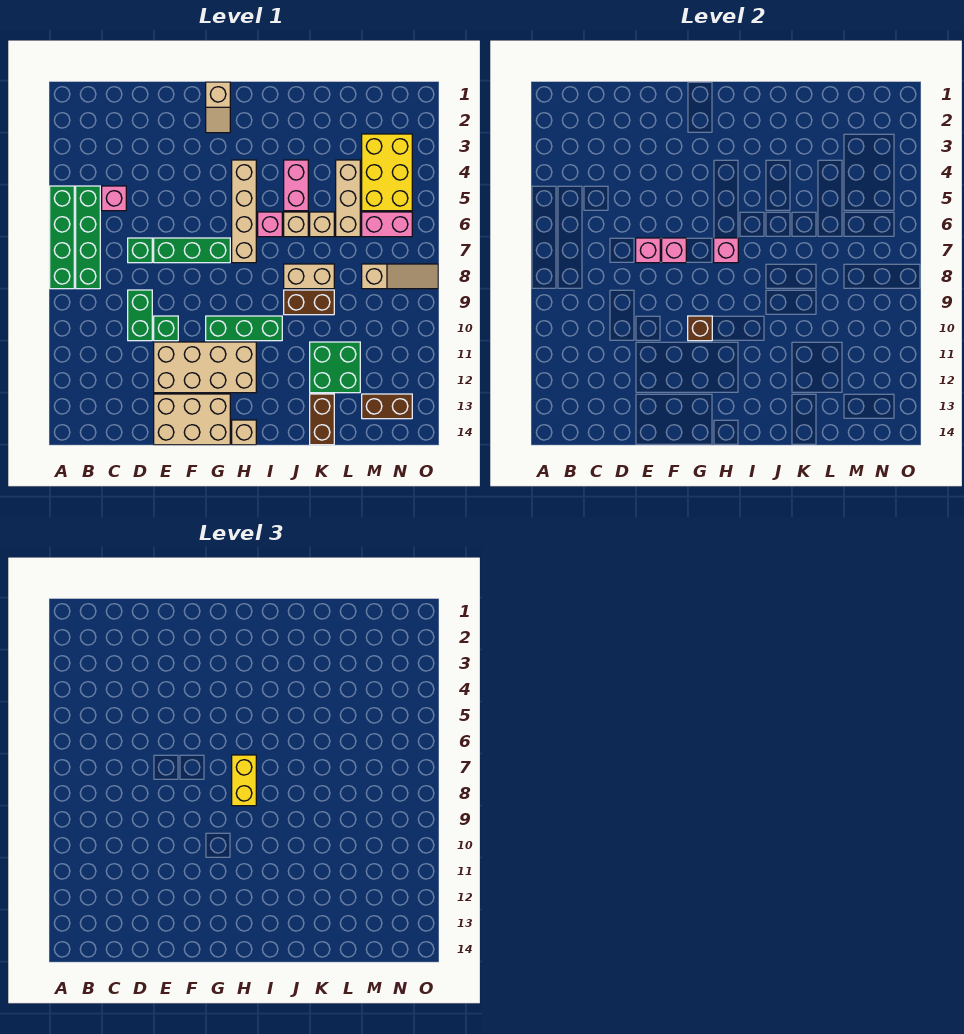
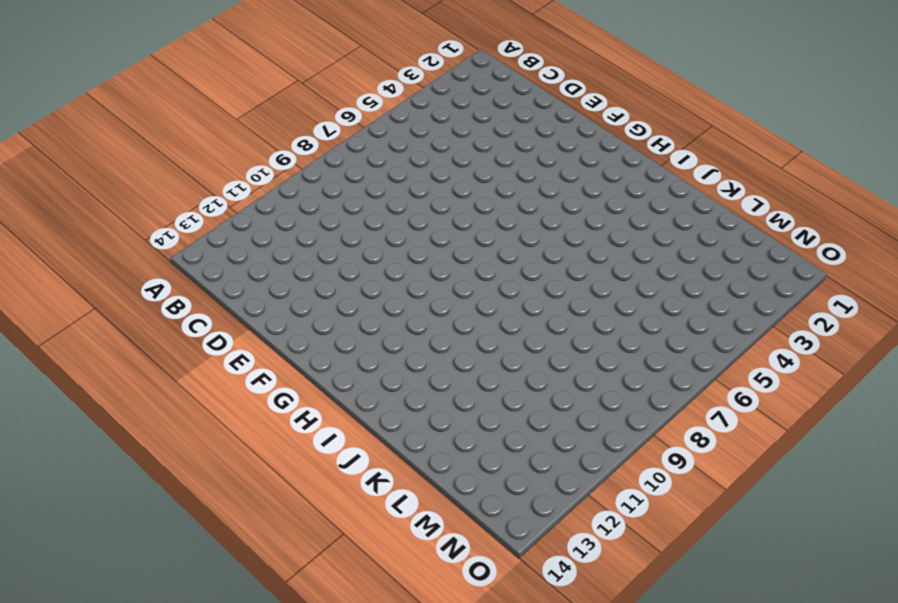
none -> green brick A5:A8 level 1
none -> green brick B5:B8 level 1
none -> pink brick C5 level 1
none -> green brick D7 level 1

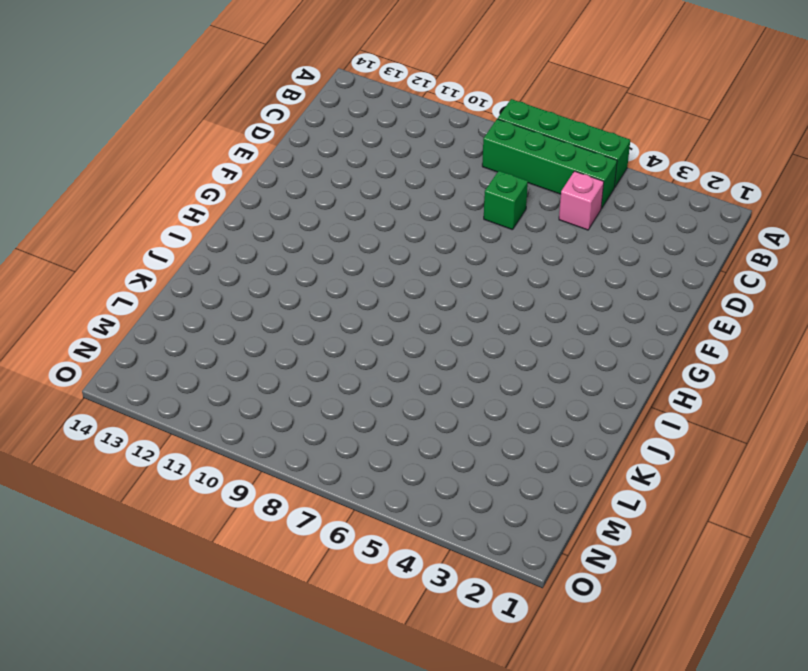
none -> green brick D9:D10 level 1
none -> green brick E7:G7 level 1
none -> green brick E10 level 1
none -> tan brick E11:H12 level 1

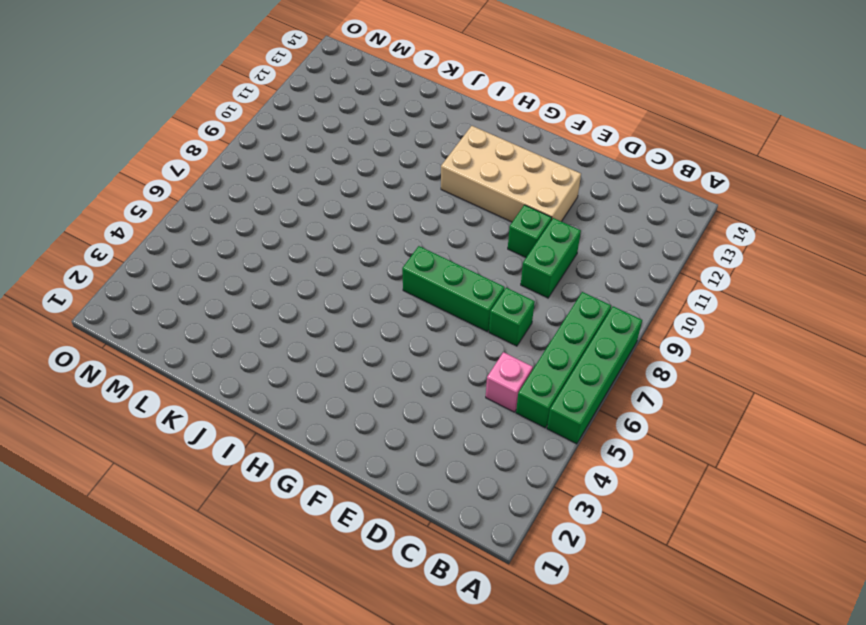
none -> tan brick E13:G14 level 1
none -> tan slope G1:G2 level 1 top 1
none -> green brick G10:I10 level 1
none -> tan brick H4:H7 level 1

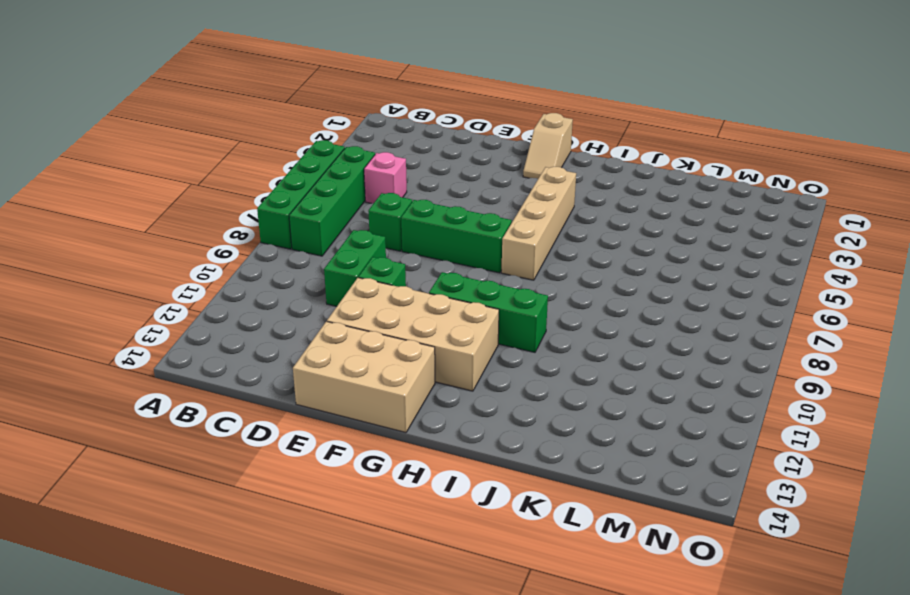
none -> tan brick H14 level 1
none -> pink brick I6 level 1
none -> pink brick J4:J5 level 1
none -> tan brick J6 level 1

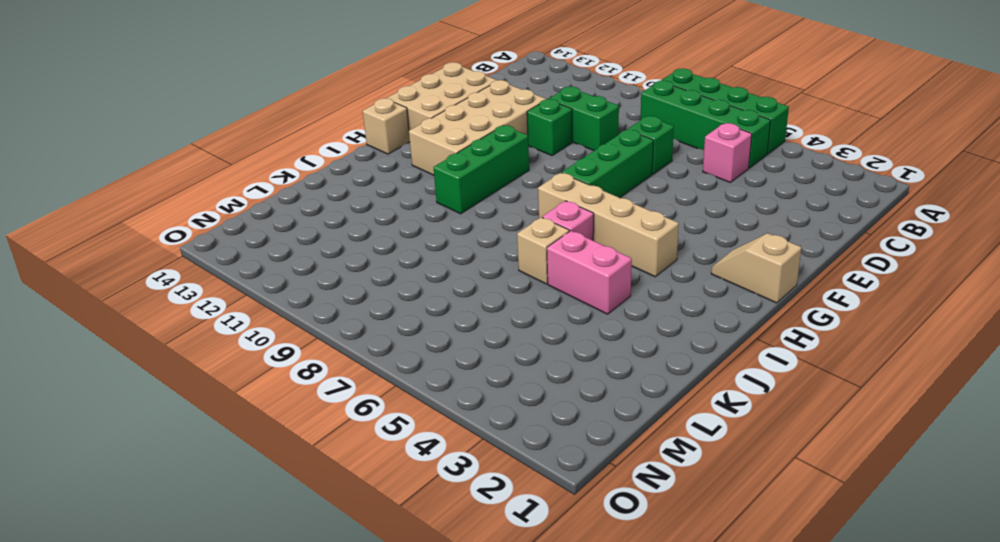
none -> tan brick J8:K8 level 1
none -> brown brick J9:K9 level 1
none -> tan brick K6 level 1
none -> green brick K11:L12 level 1

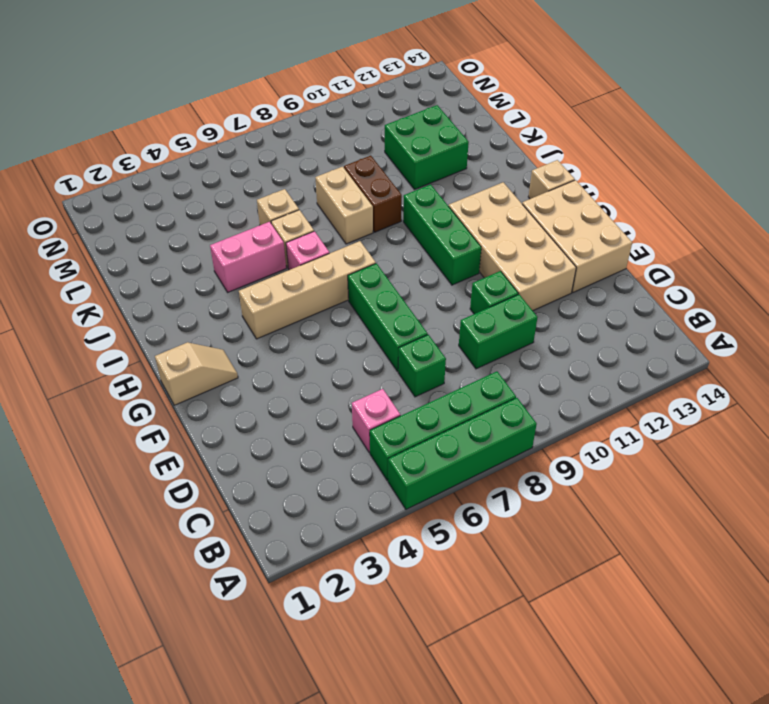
none -> brown brick K13:K14 level 1
none -> tan brick L4:L6 level 1
none -> yellow brick M3:N5 level 1
none -> pink brick M6:N6 level 1

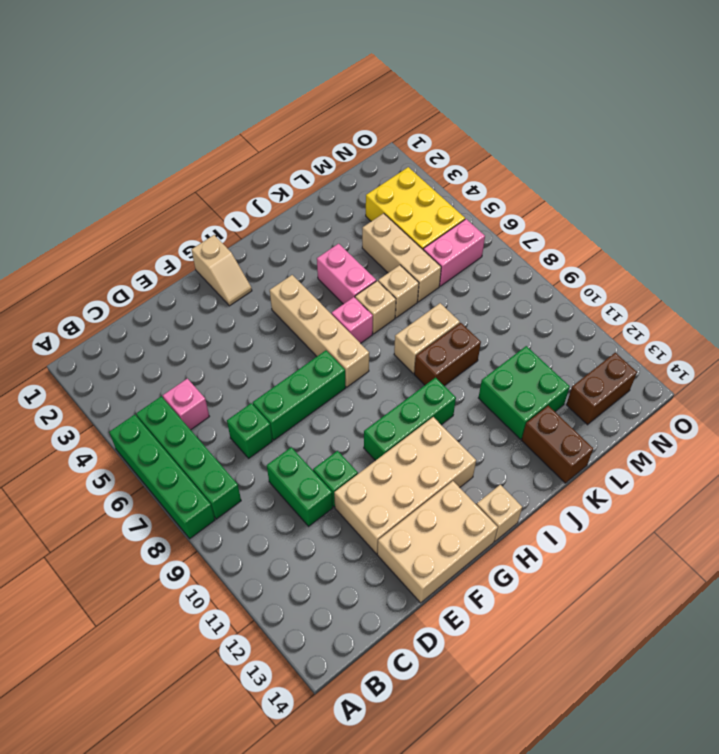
none -> tan slope M8:O8 level 1 top M
none -> pink brick E7 level 2
none -> pink brick F7 level 2
none -> brown brick G10 level 2

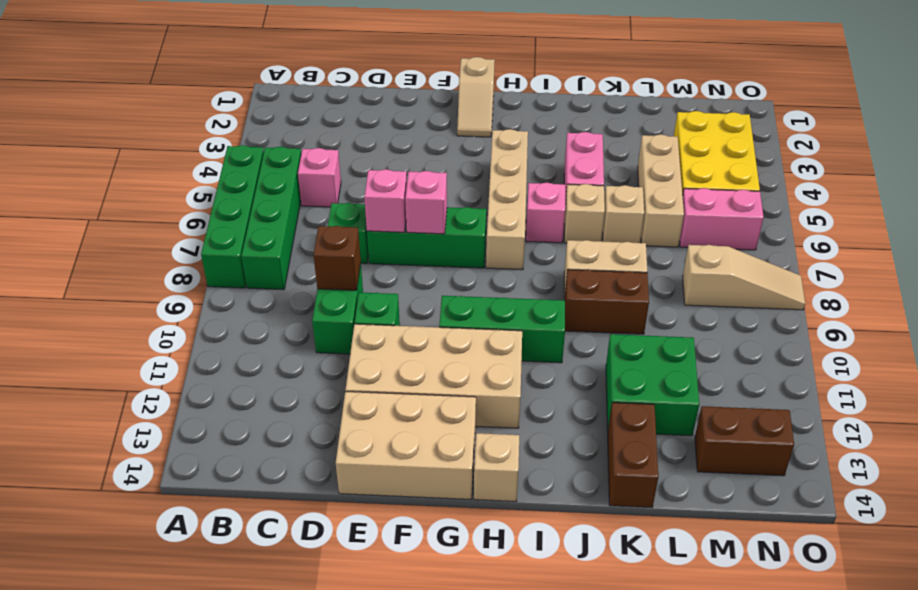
brown brick D9 level 2 -> brown brick G10 level 2
none -> pink brick H7 level 2
none -> yellow brick H7:H8 level 3

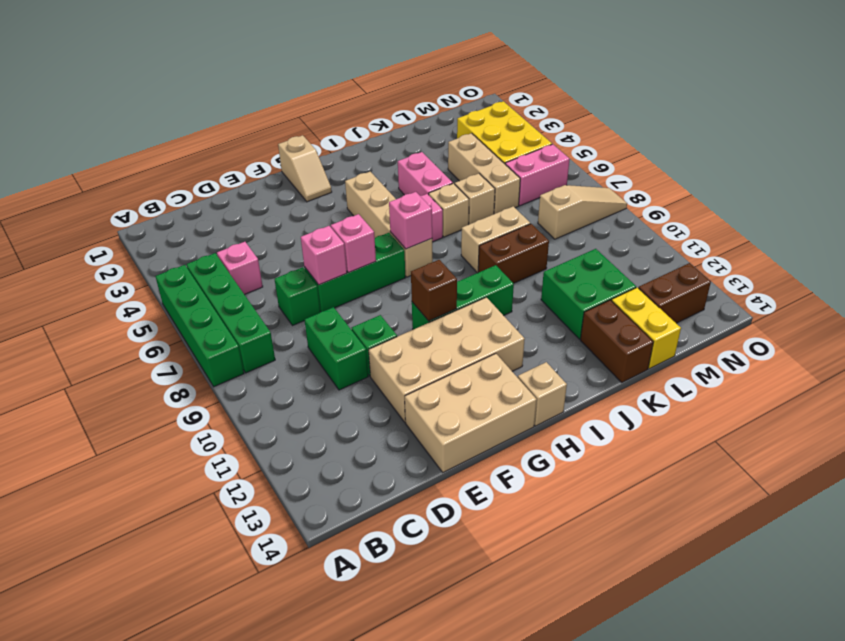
yellow brick L13:L14 level 1 -> yellow brick H7:H8 level 3

